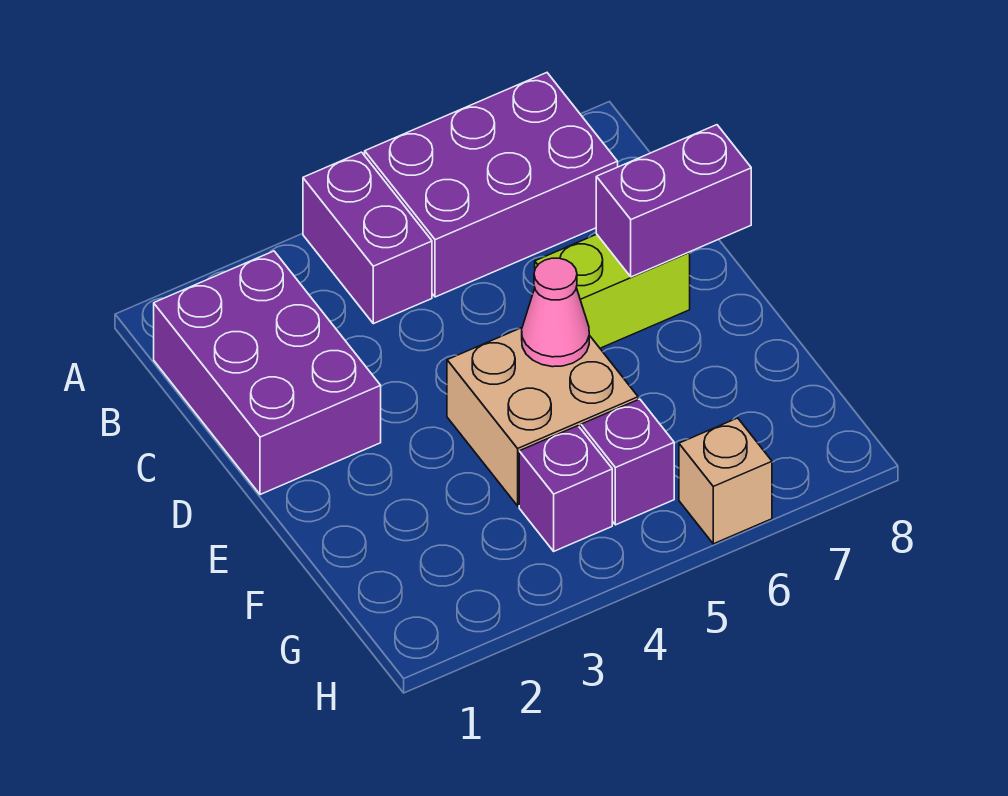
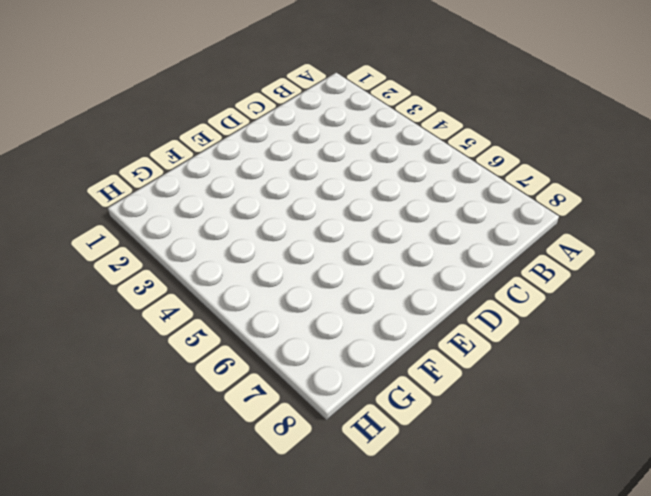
none -> purple brick A4:B4 level 1
none -> purple brick A5:B7 level 1

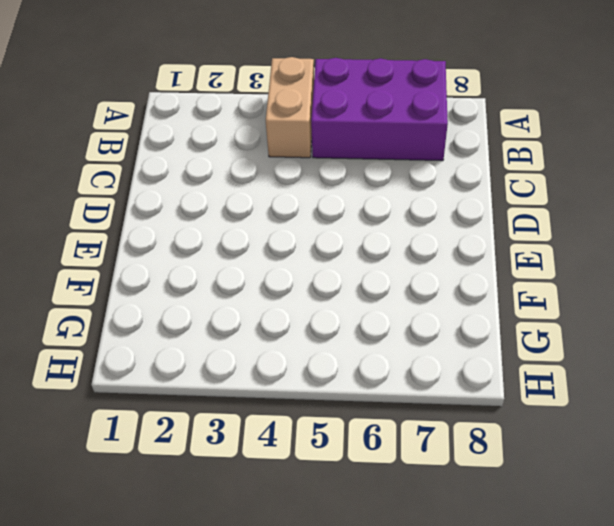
tan brick A4:B4 level 1 -> purple brick A4:B4 level 1
none -> purple brick B1:D2 level 1
none -> lime brick D6:D7 level 1

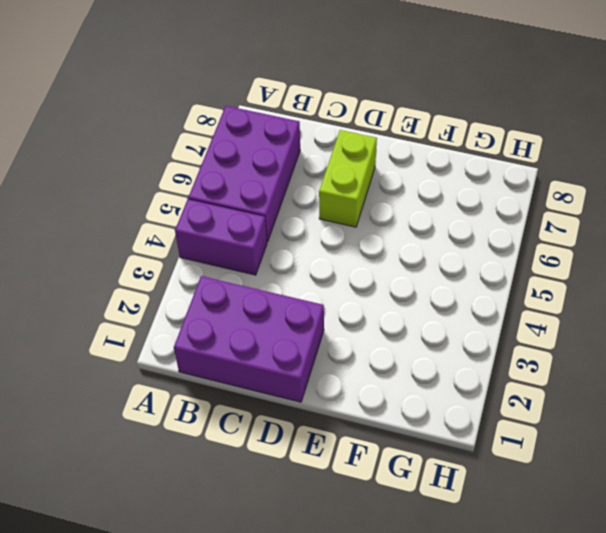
none -> tan brick E4:F5 level 1
none -> purple brick G4 level 1

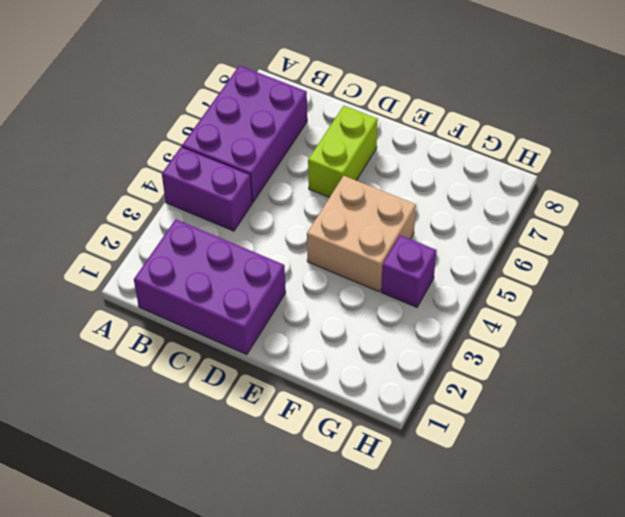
none -> purple brick G5 level 1
none -> tan brick H6 level 1

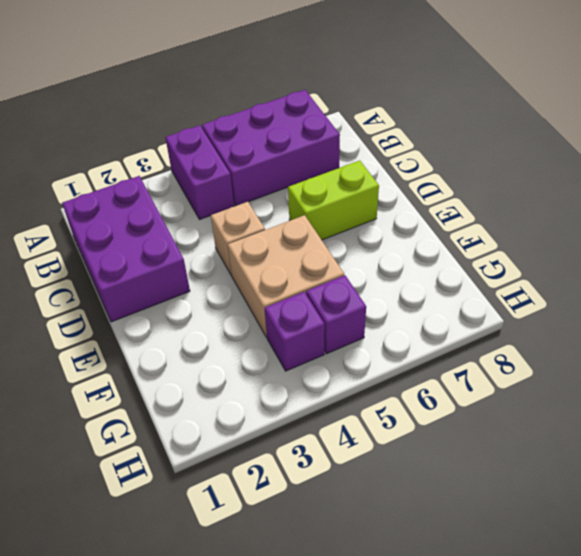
tan brick D4 level 1 -> tan brick H6 level 1
none -> purple brick D7:D8 level 2
none -> pink cone E5 level 2

